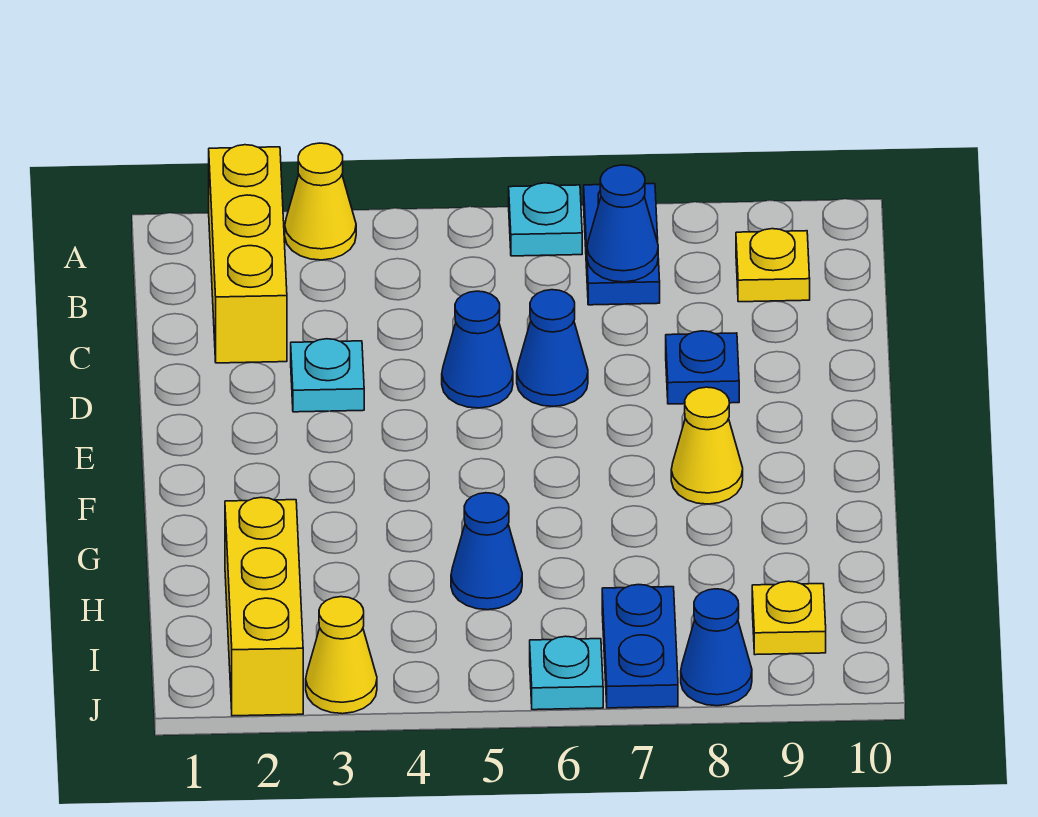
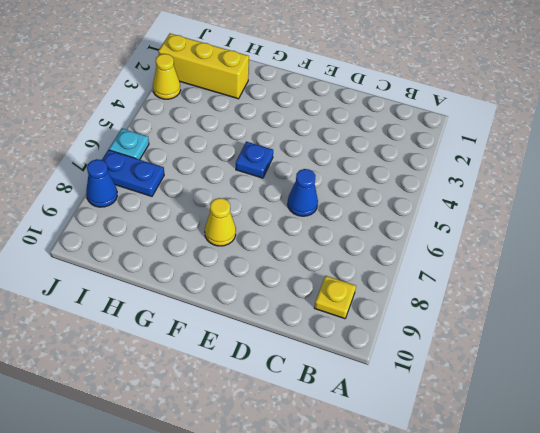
blue plate F5 level 1 -> blue plate D8 level 1
none -> yellow brick A2:C2 level 1
none -> yellow cone A3 level 1
none -> cyan plate A6 level 1

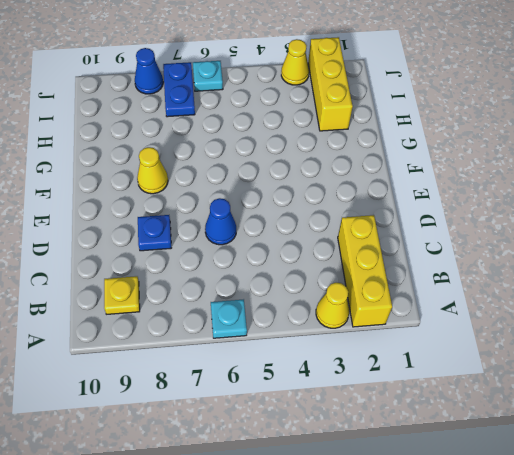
none -> blue plate A7:B7 level 1
none -> cyan plate D3 level 1
none -> blue cone D5 level 1

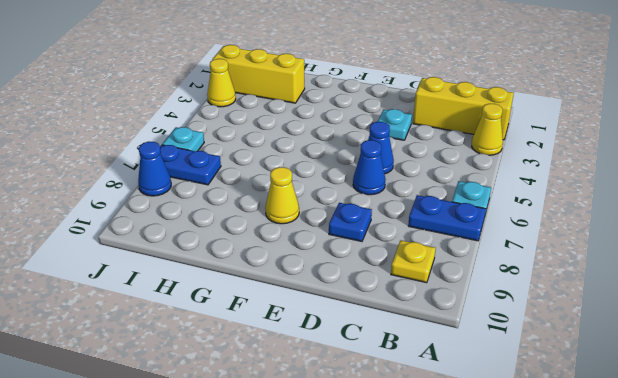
none -> blue cone H5 level 1
none -> yellow plate I9 level 1
none -> blue cone B7 level 2

